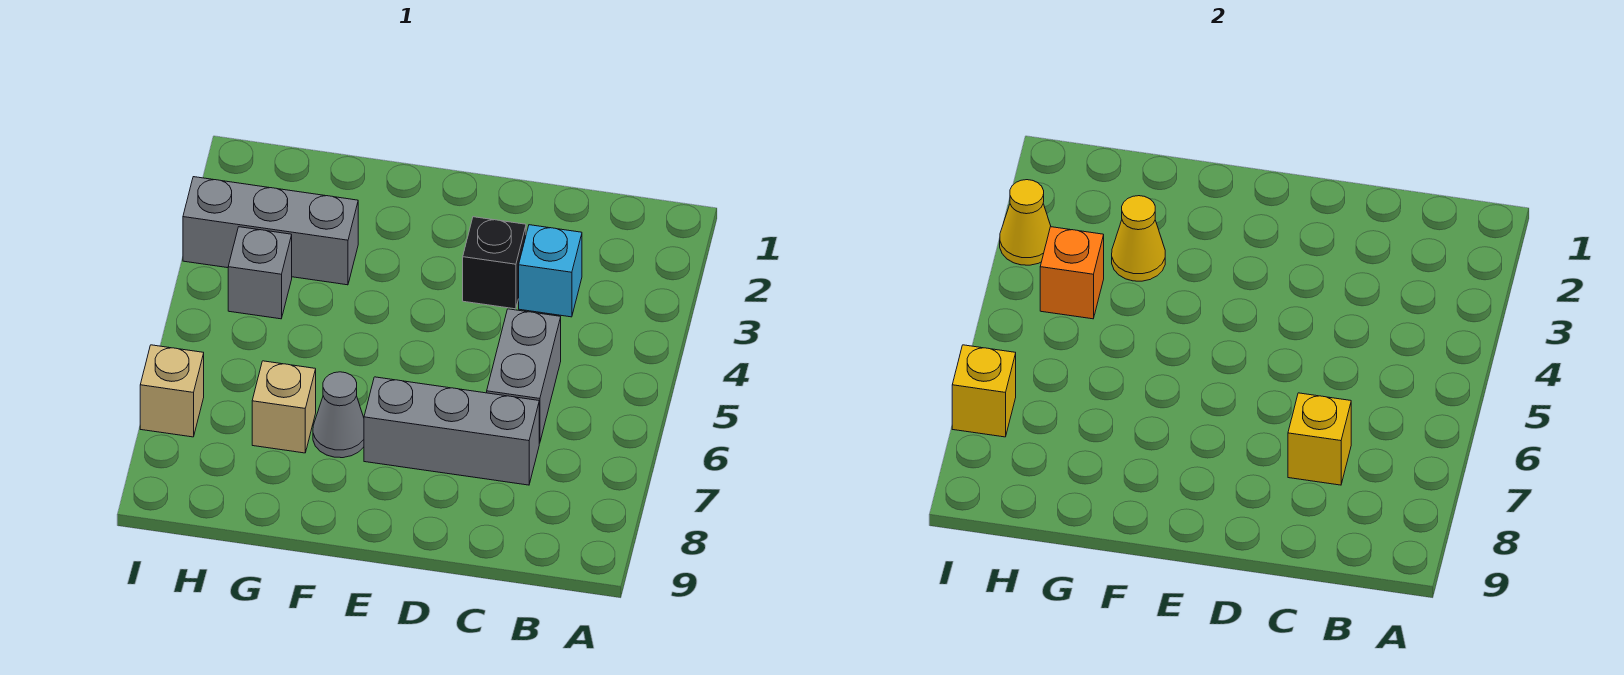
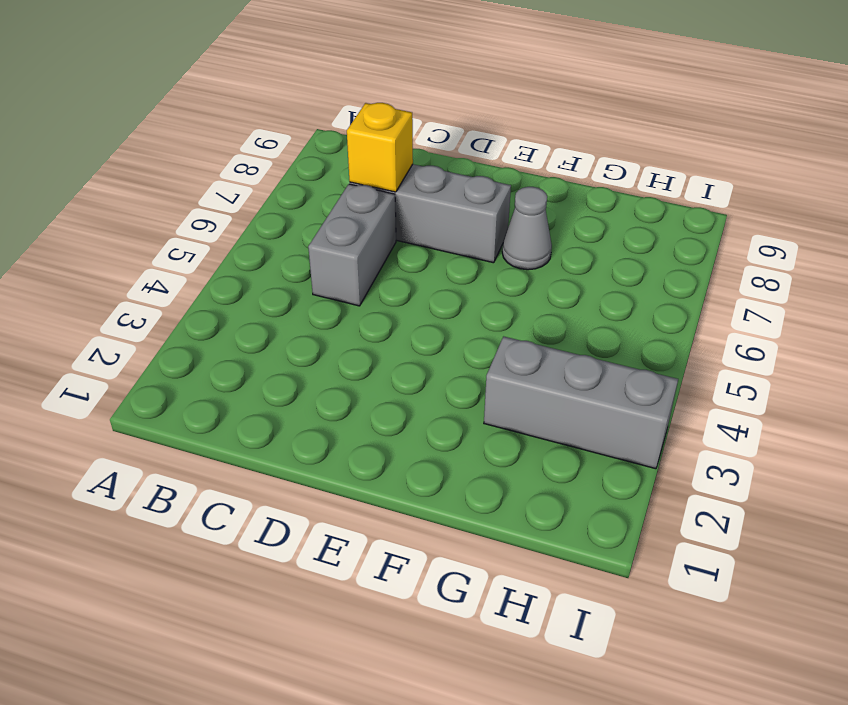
none -> cyan brick C3 level 1
none -> black brick D3 level 1
none -> tan brick G7 level 1

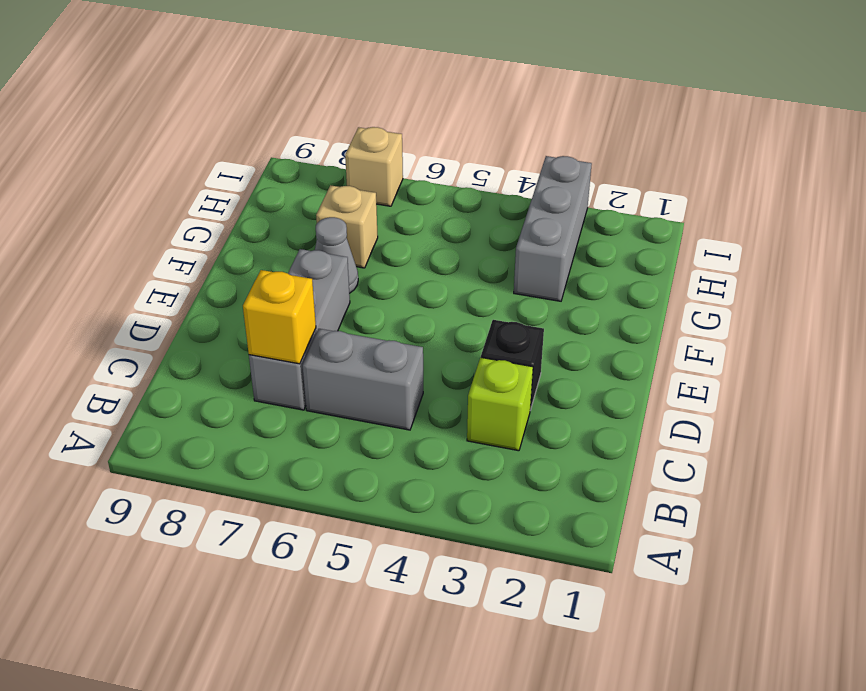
lime brick C3 level 1 -> cyan brick C3 level 1
none -> grey brick H4 level 1
none -> yellow cone G3 level 2
none -> orange brick H4 level 2

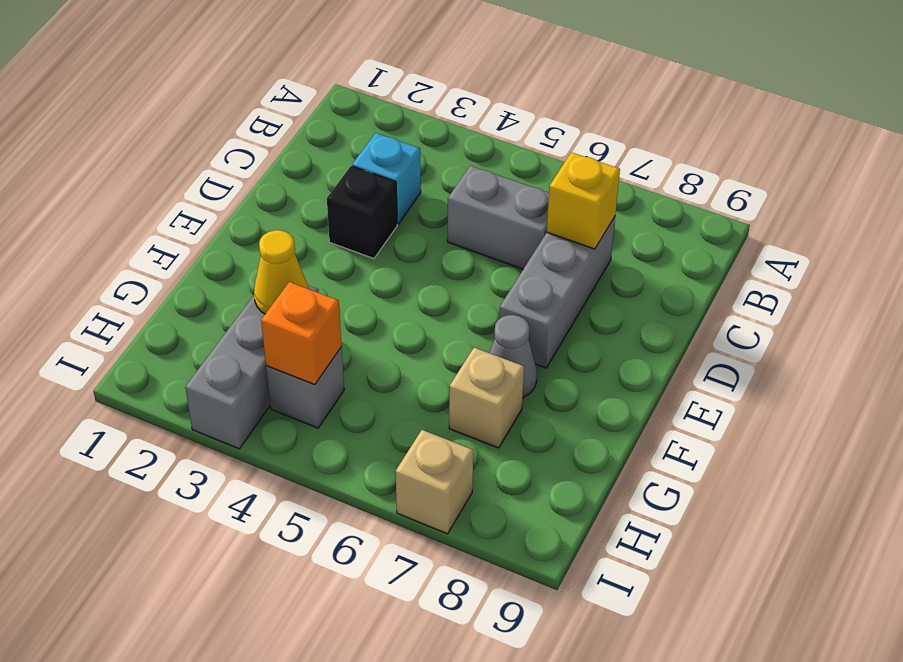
none -> yellow cone I3 level 2
none -> yellow brick I7 level 2

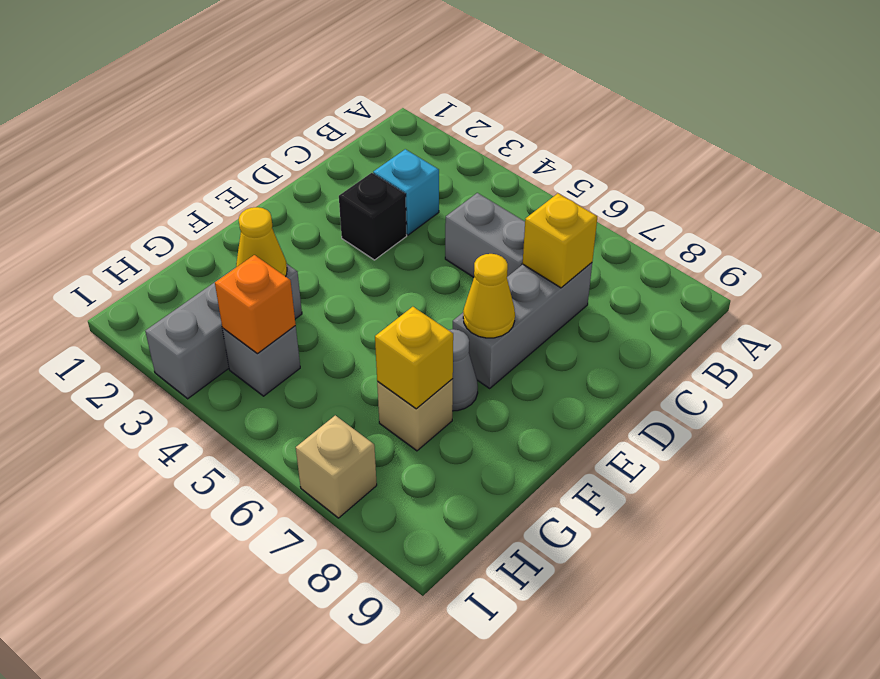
yellow cone E7 level 2 -> yellow cone I3 level 2
yellow brick G7 level 2 -> yellow brick I7 level 2

